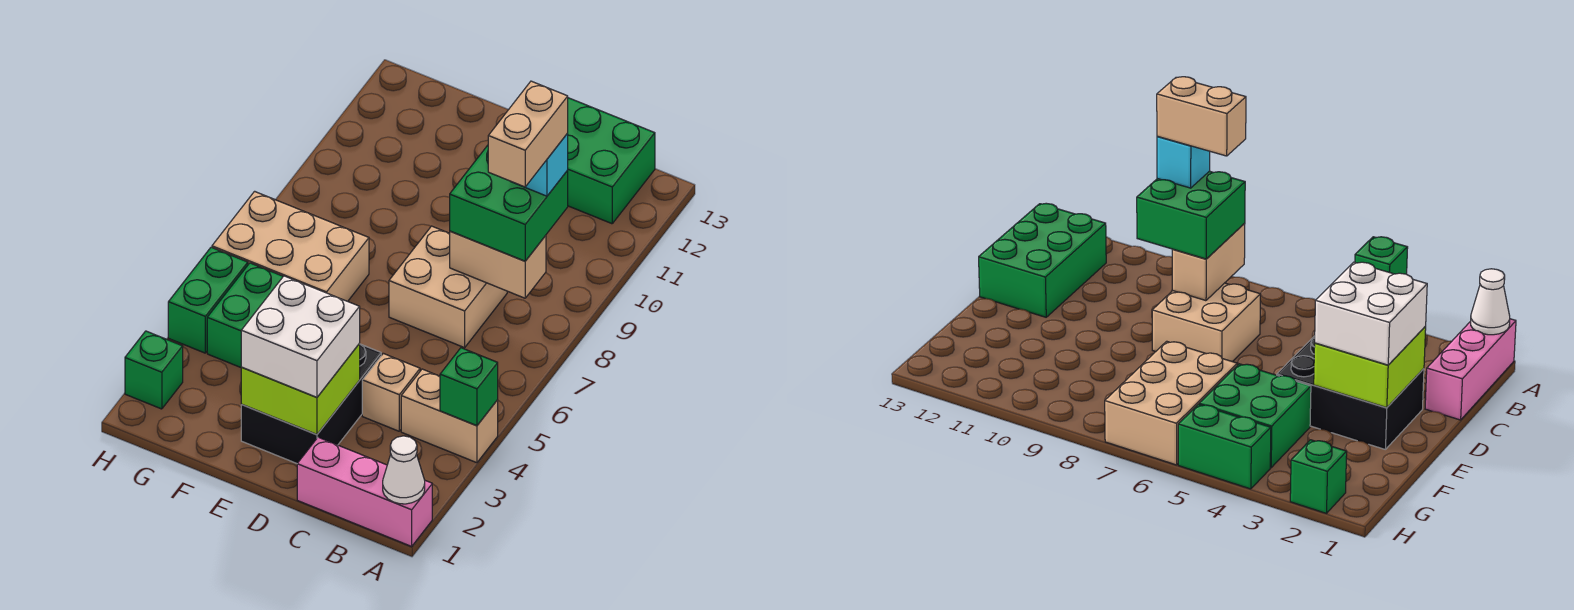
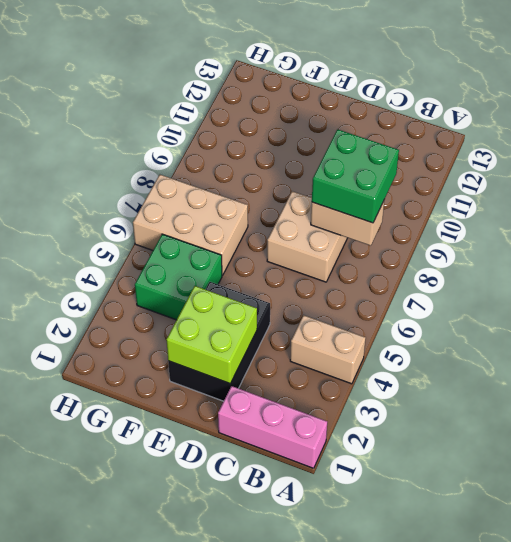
none -> green brick B12:D13 level 1
none -> tan brick C4 level 1
none -> green brick H2 level 1

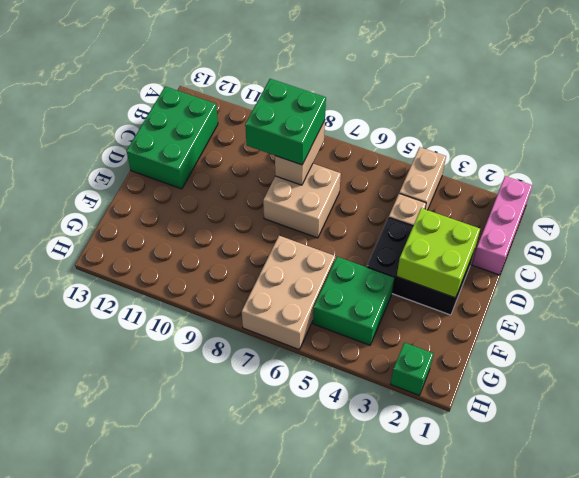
none -> green brick H4:H5 level 1
none -> white cone A1 level 2
none -> green brick A4 level 2

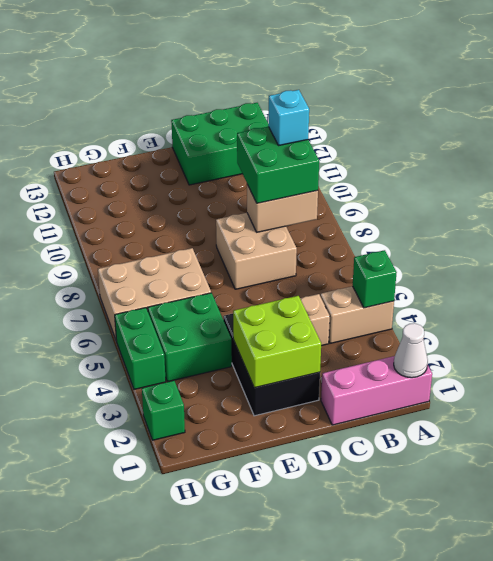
none -> white brick D2:E3 level 3
none -> tan brick B8:B9 level 5

